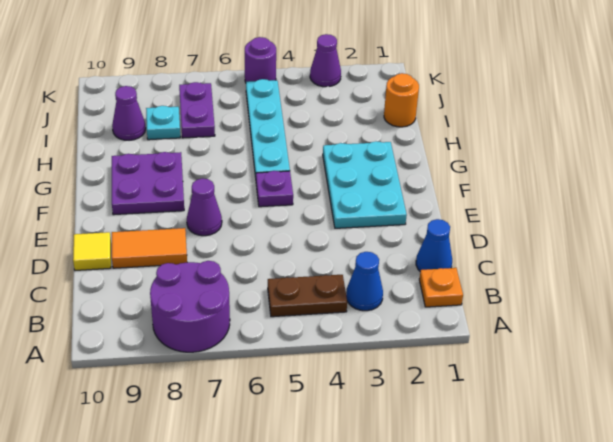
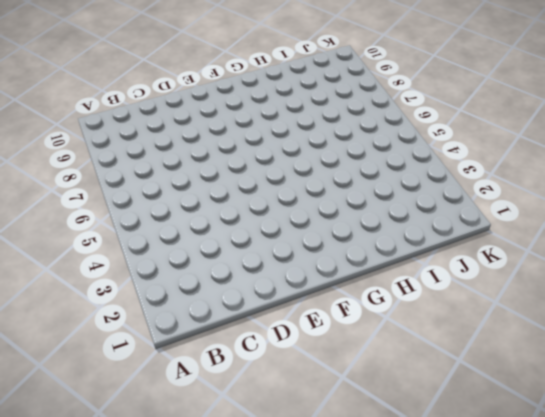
none -> purple round brick A7:B8 level 1
none -> orange plate B1 level 1
none -> blue cone B3 level 1

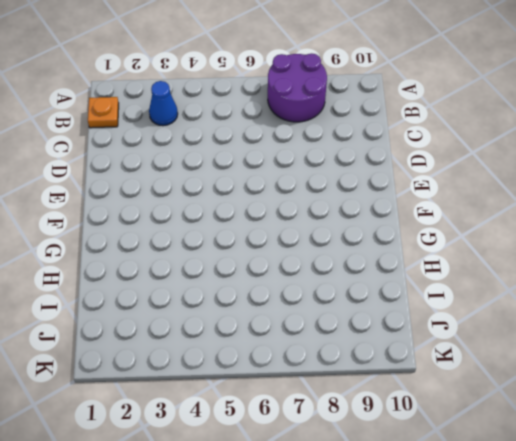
none -> brown plate B4:B5 level 1
none -> blue cone C1 level 1
none -> orange tile D8:D9 level 1

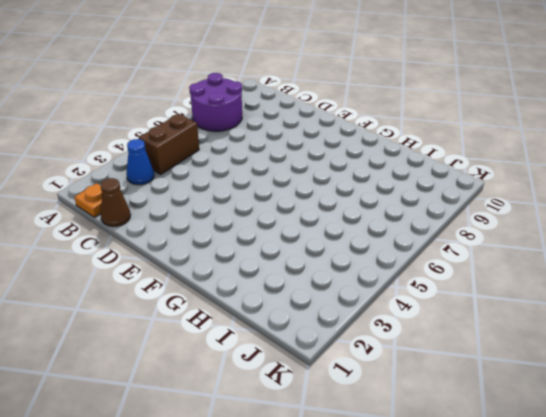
brown brick B4:B5 level 1 -> brown plate B4:B5 level 1
brown cone C1 level 1 -> blue cone C1 level 1
none -> orange tile D8:D9 level 1
none -> yellow tile D10 level 1
none -> cyan plate E2:G3 level 1

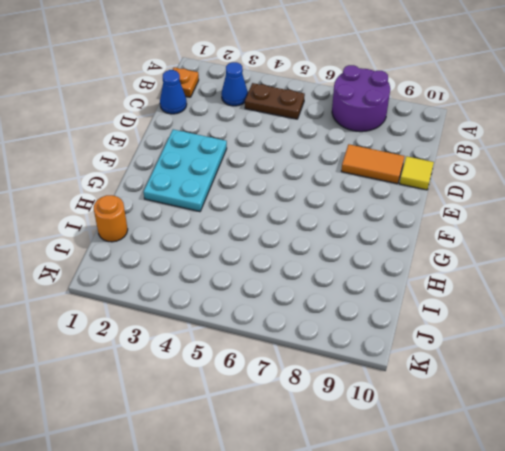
none -> purple cone E7 level 1
none -> purple plate F5 level 1
none -> purple plate F8:G9 level 1

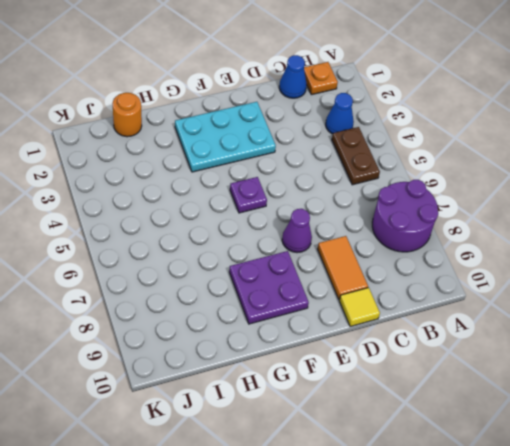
none -> cyan plate G5:J5 level 1
none -> purple plate I7:J7 level 1
none -> cyan plate I8 level 1

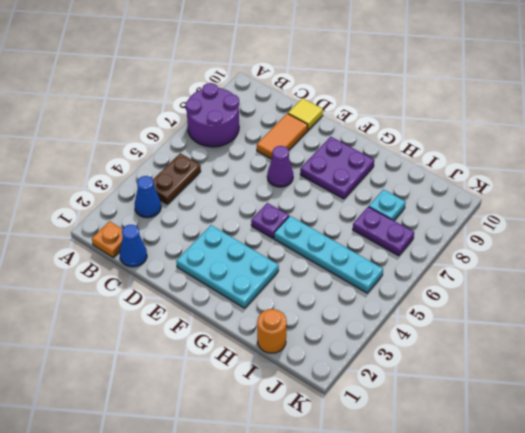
none -> purple cone I9 level 1
none -> purple cone K3 level 1
none -> purple round brick K5 level 1

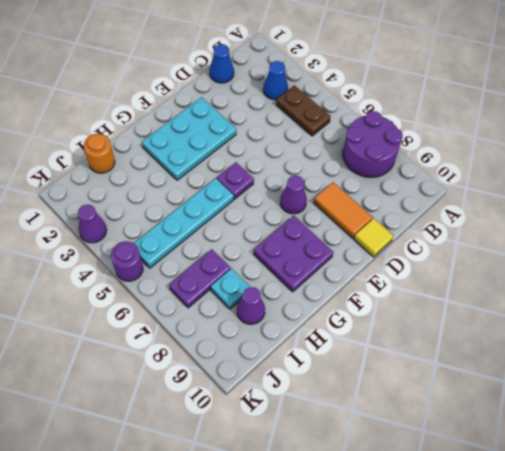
none -> orange plate B1 level 1

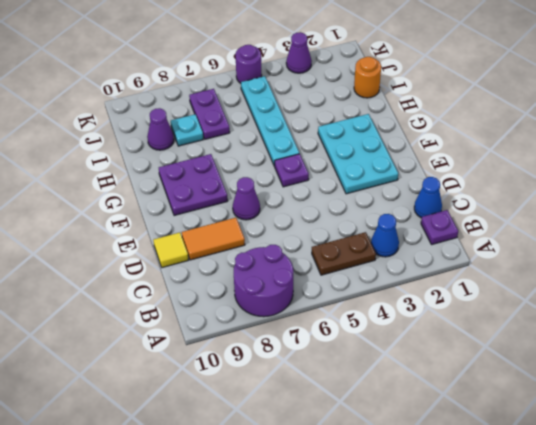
purple plate B1 level 1 -> orange plate B1 level 1

